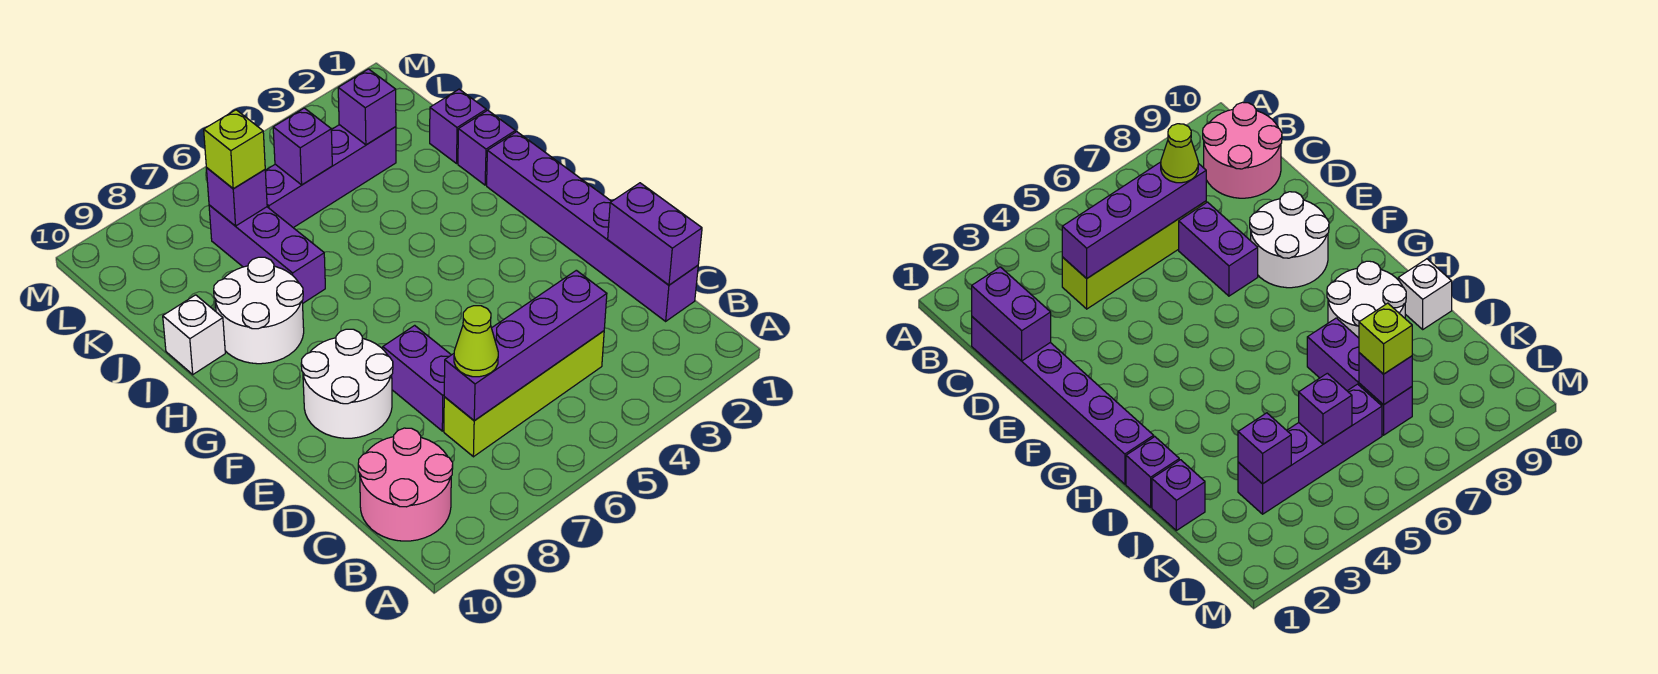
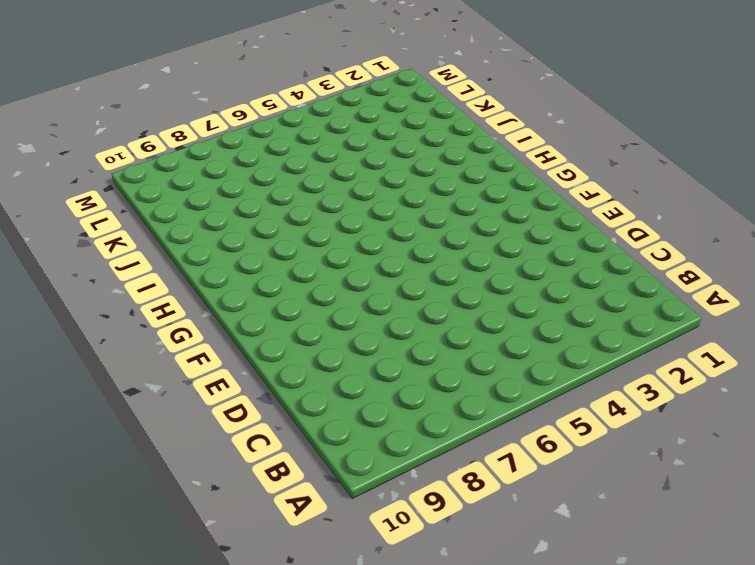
none -> pink round brick B9:C10 level 1
none -> purple brick C1:H1 level 1
none -> lime brick C4:C7 level 1

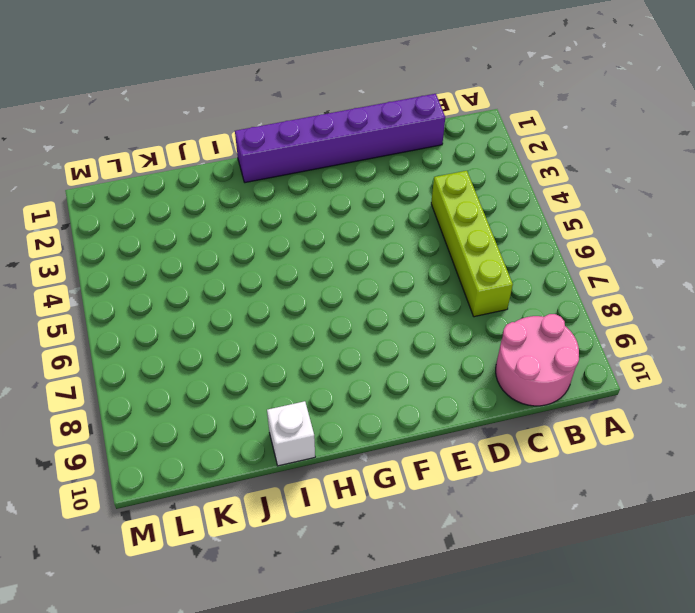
none -> purple brick D7:E7 level 1
none -> white round brick E8:F9 level 1
none -> white round brick H8:I9 level 1

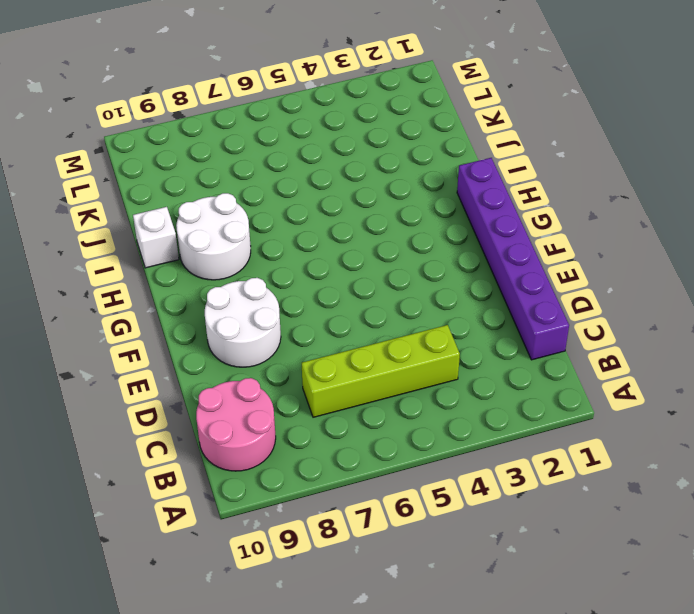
none -> purple brick D7:E7 level 1
none -> purple brick I1 level 1
none -> purple brick I7:K7 level 1

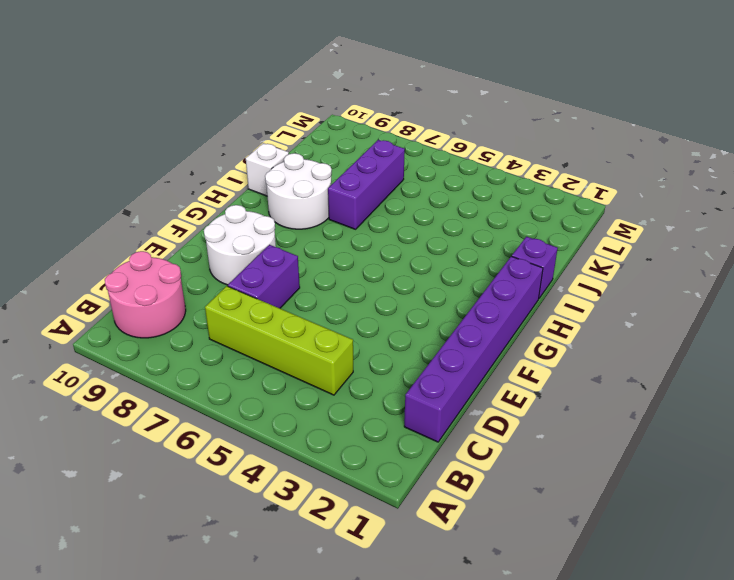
none -> purple brick J1 level 1
none -> purple brick K3:K6 level 1
none -> purple brick C1:D1 level 2

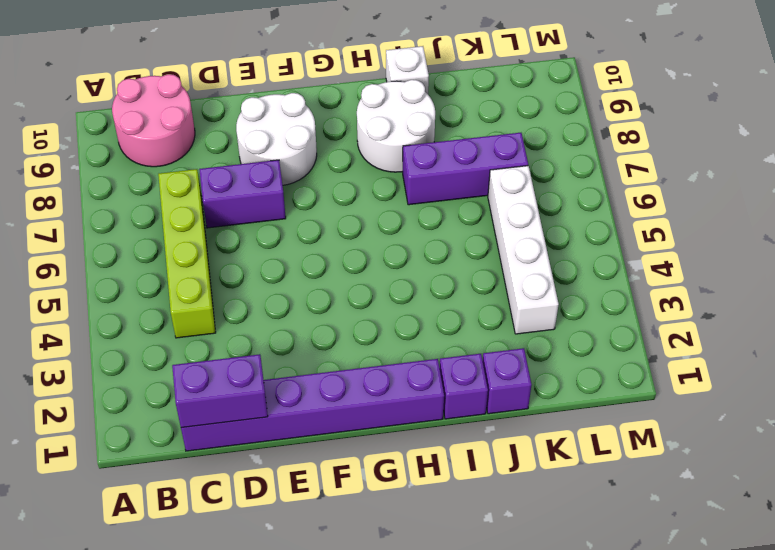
white brick K3:K6 level 1 -> purple brick K3:K6 level 1
none -> purple brick C4:C7 level 2
none -> purple brick K3 level 2
none -> purple brick K5 level 2

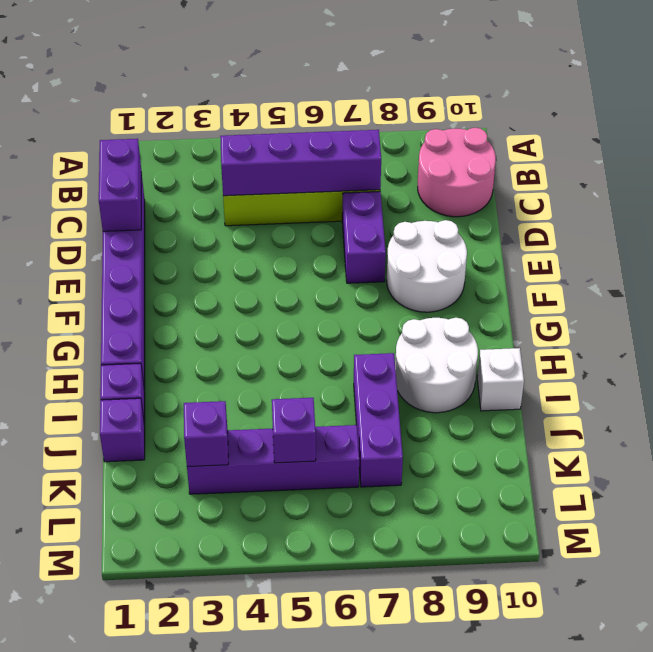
none -> purple brick K7 level 2
none -> lime cone C7 level 3
none -> lime brick K7 level 3

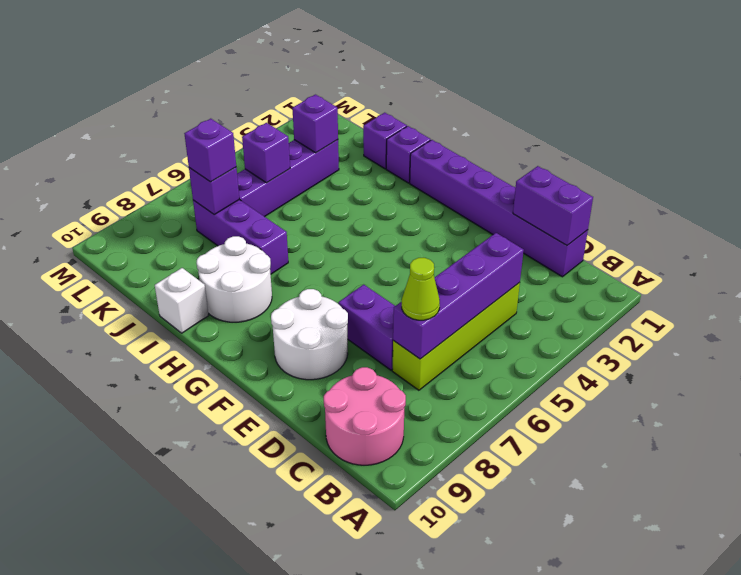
purple brick K7 level 3 -> lime brick K7 level 3

